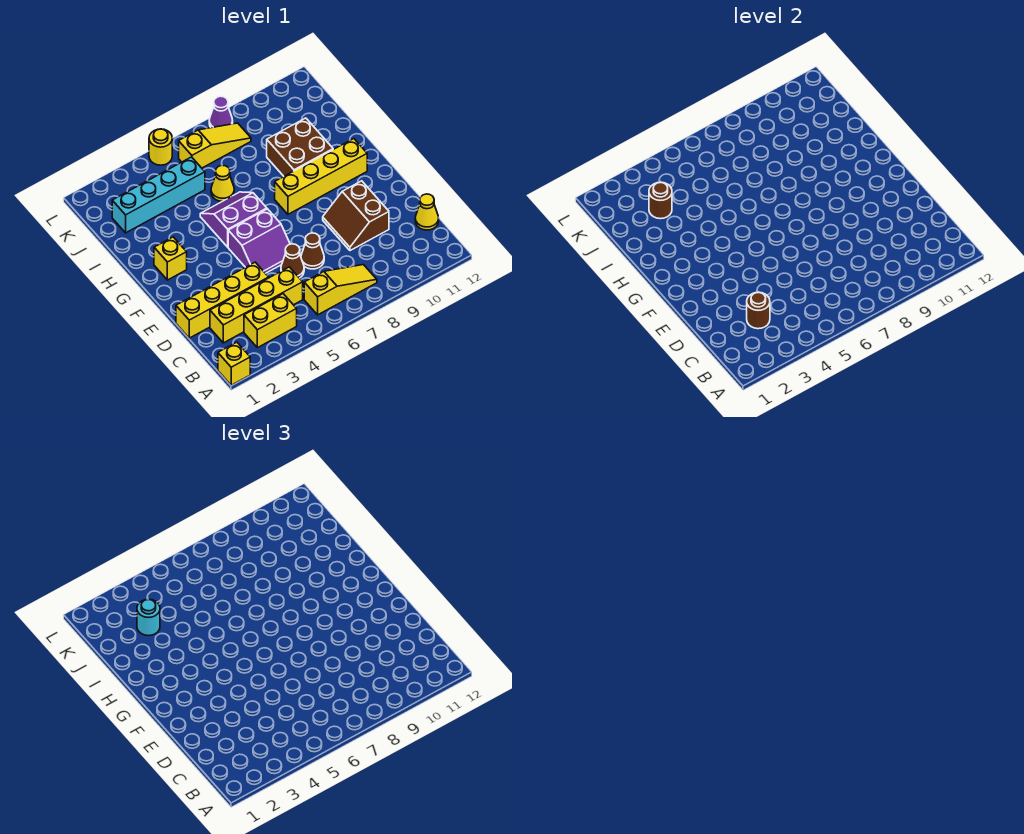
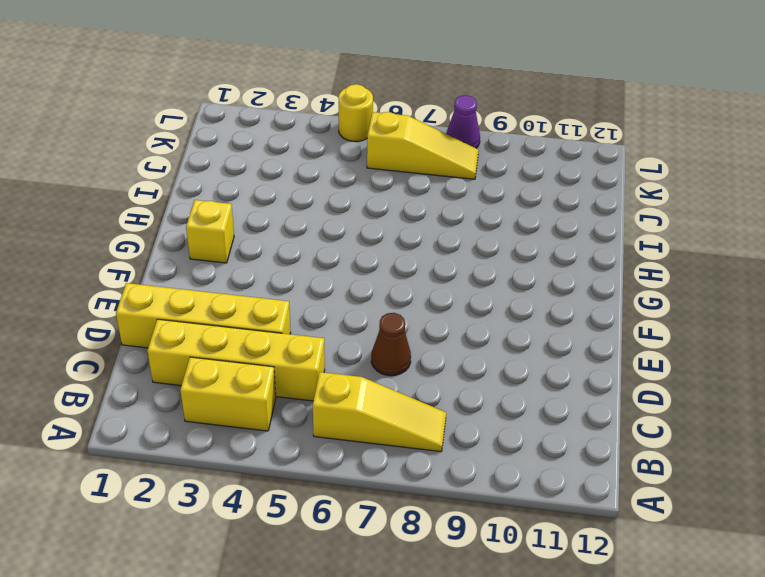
none -> yellow brick A1 level 1
none -> yellow cone C12 level 1
none -> brown cone D6 level 1

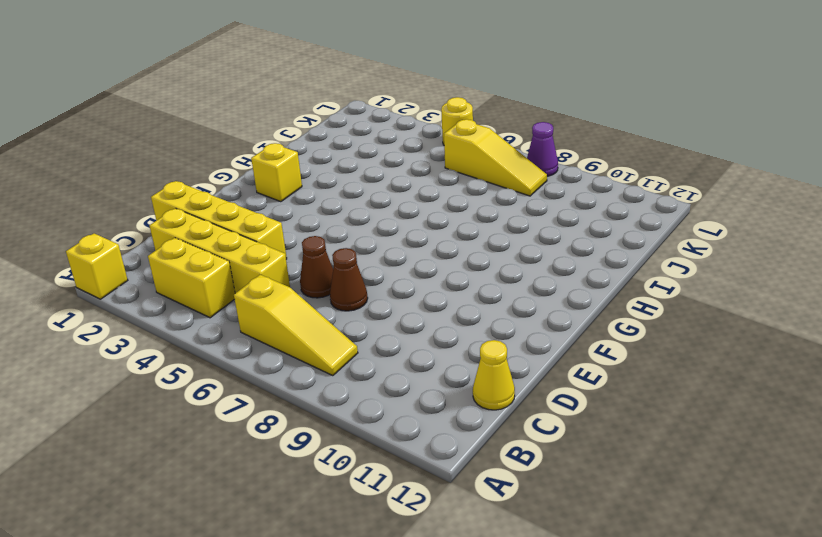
none -> brown slope D9:E10 level 1 top 10
none -> purple slope E5:F6 level 1 top F
none -> purple slope G5:H6 level 1 top G

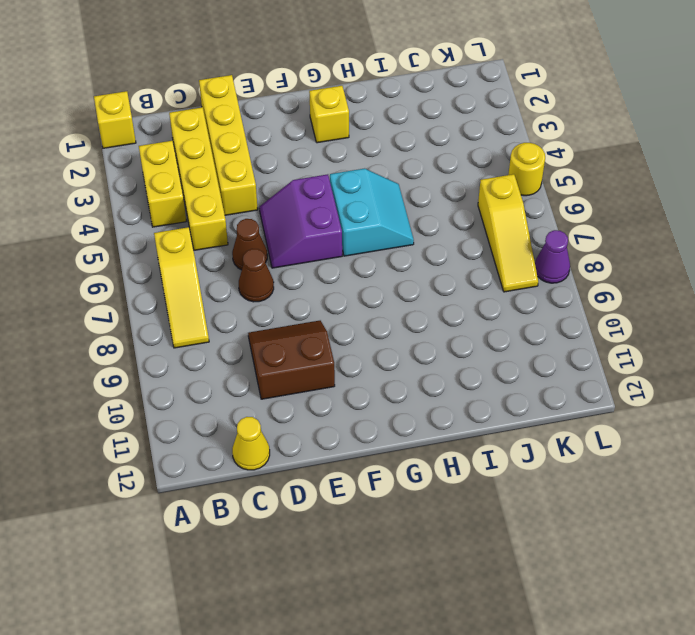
cyan slope G5:H6 level 1 top G -> purple slope G5:H6 level 1 top G
none -> yellow brick G8:G11 level 1
none -> brown brick H9:I10 level 1
none -> yellow cone I6 level 1

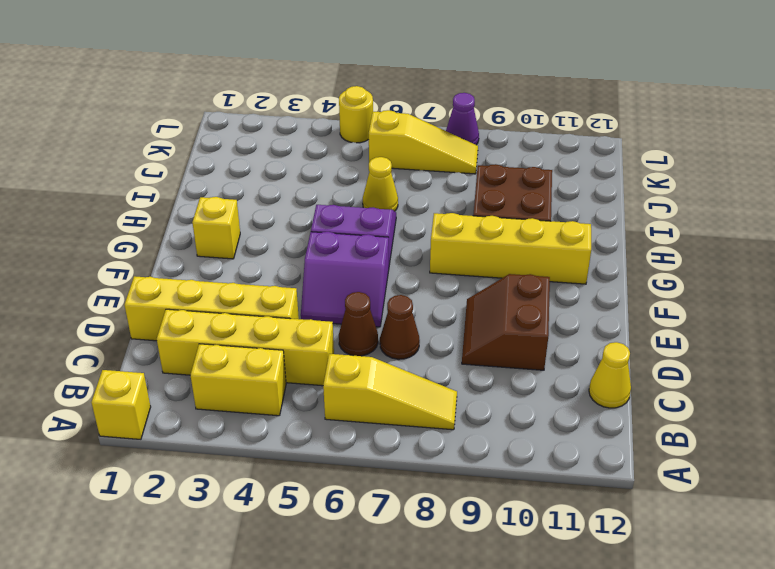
none -> cyan brick J2:J5 level 1
none -> brown round brick C3 level 2
none -> brown round brick J3 level 2

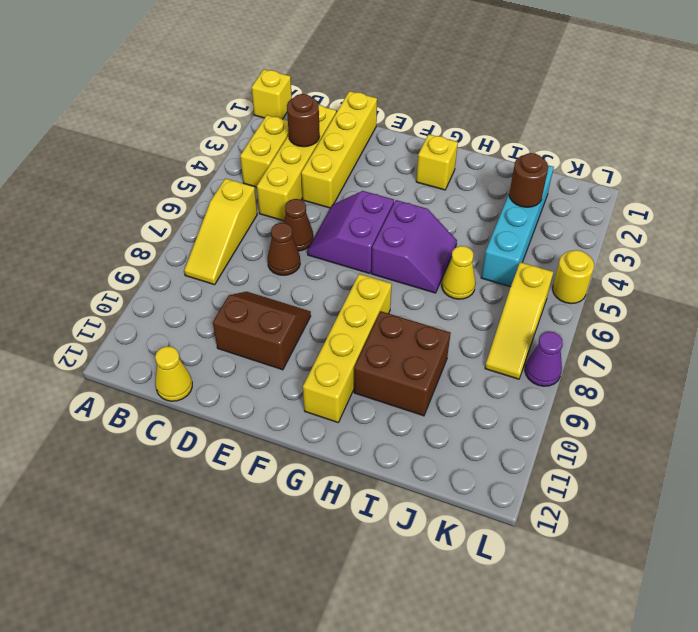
none -> cyan round brick J3 level 3

